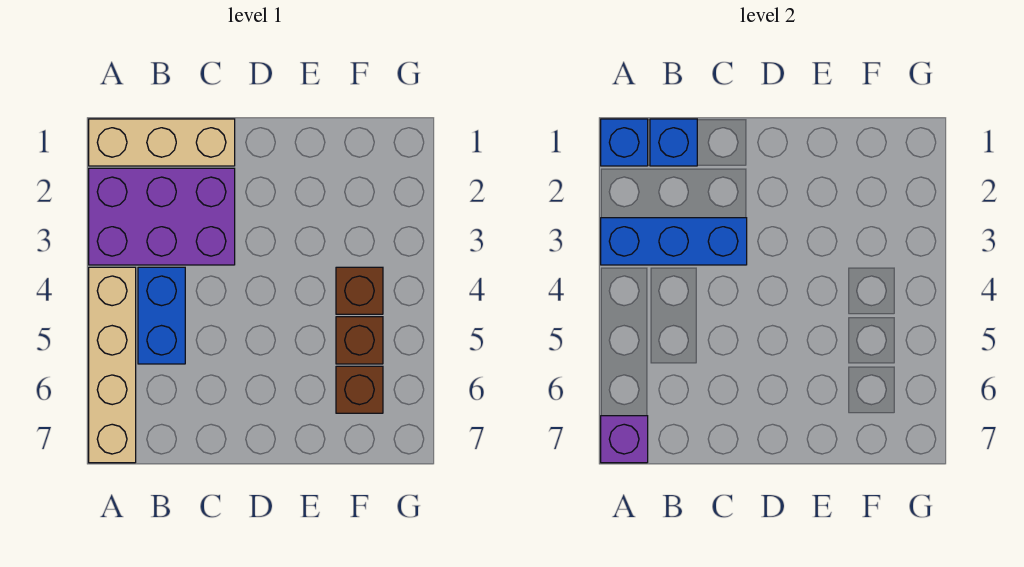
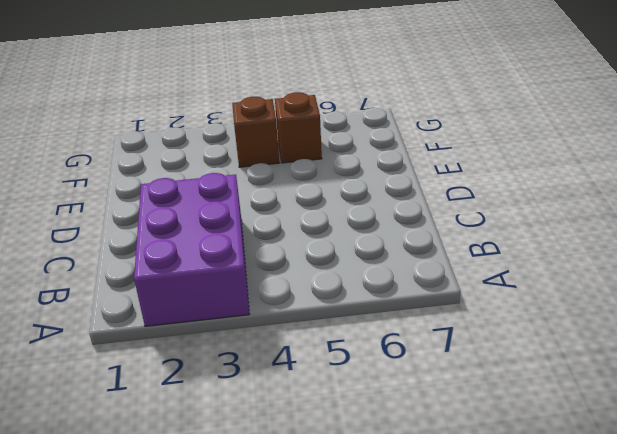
none -> tan brick A1:C1 level 1
none -> tan brick A4:A7 level 1

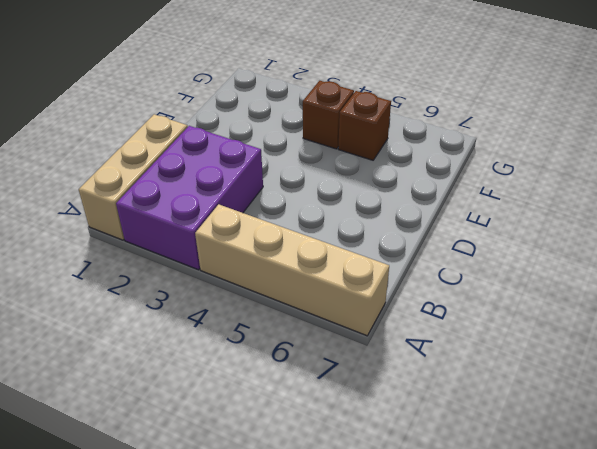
none -> blue brick B4:B5 level 1
none -> brown brick F6 level 1

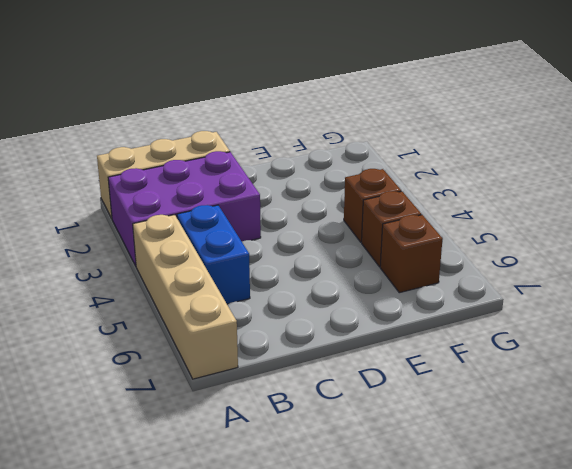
none -> blue brick A1 level 2
none -> blue brick A3:C3 level 2

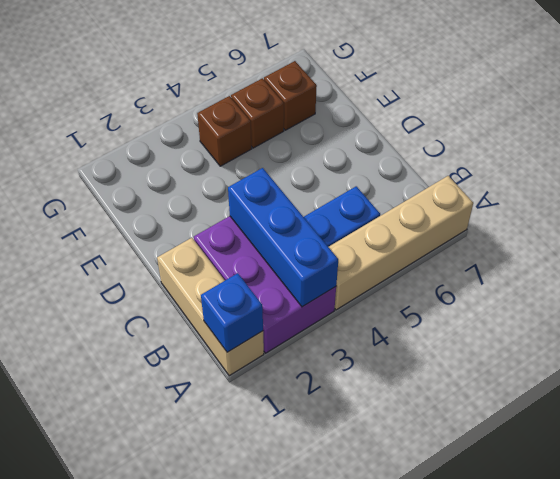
none -> purple brick A7 level 2
none -> blue brick B1 level 2

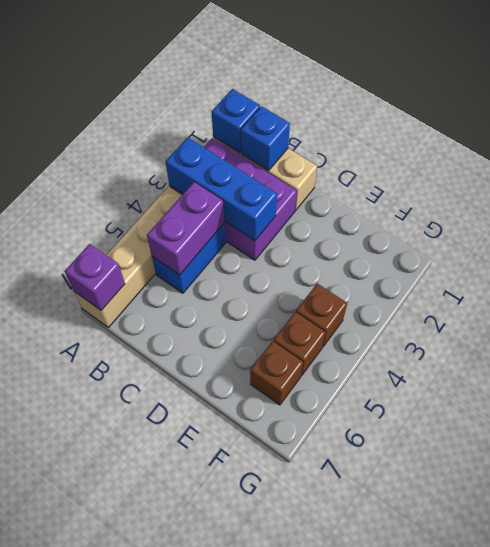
purple brick B4:B5 level 2 -> none

